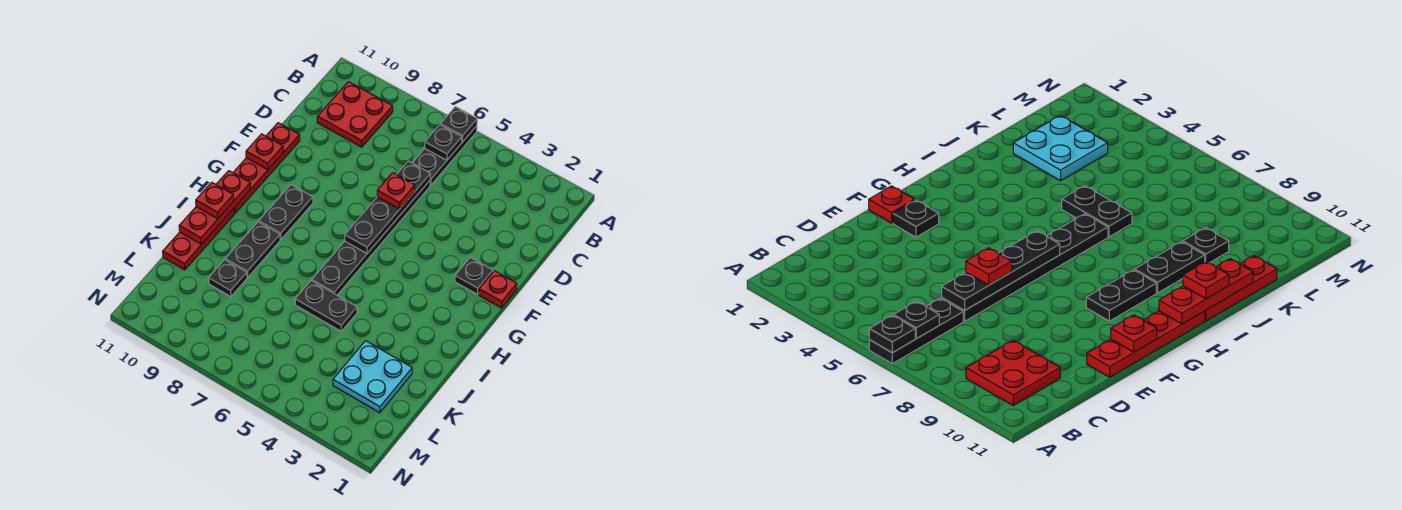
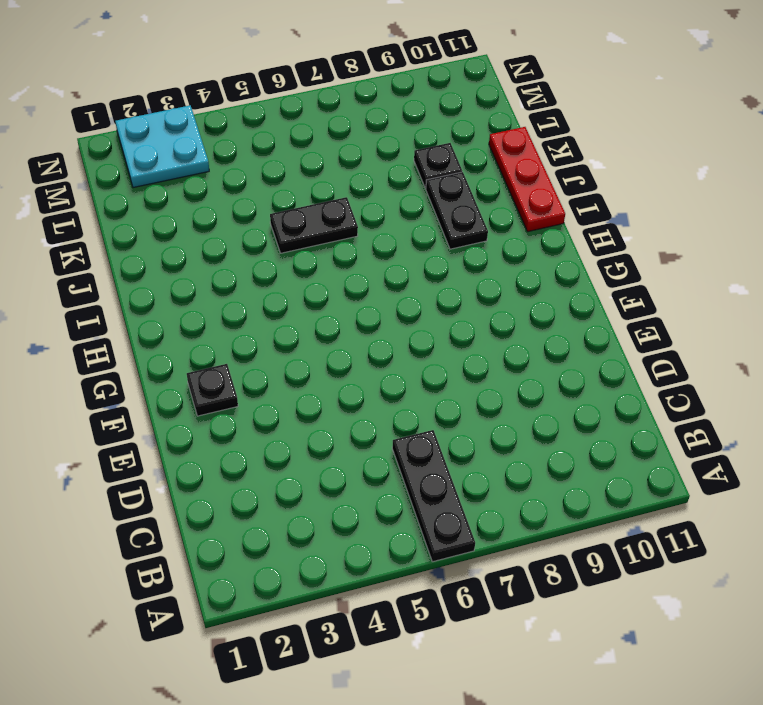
cyan plate M2:N3 level 1 -> cyan plate K2:L3 level 1
none -> red plate B9:C10 level 1
none -> black plate D6:I6 level 1
none -> red plate E11:H11 level 1

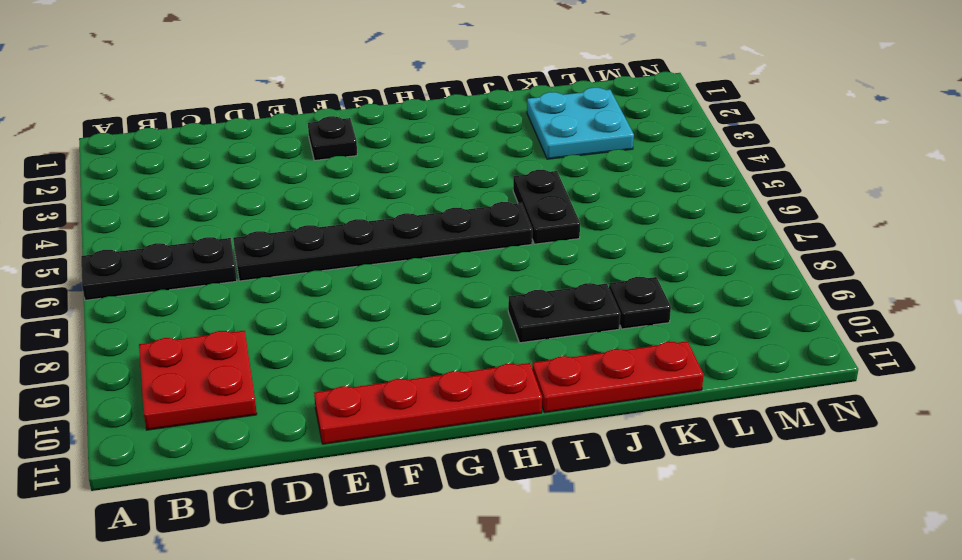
none -> red plate F1 level 1
none -> black plate G9:H9 level 1
none -> black plate A6 level 2

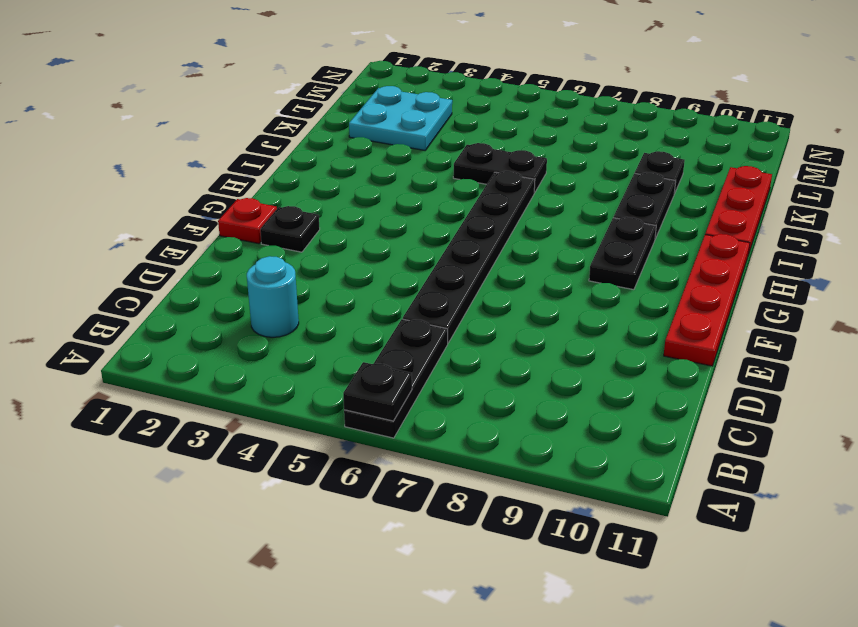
cyan round brick C3 level 1 -> none
none -> red plate B9:C10 level 1
none -> black plate B6 level 2
none -> black plate D6:G6 level 2

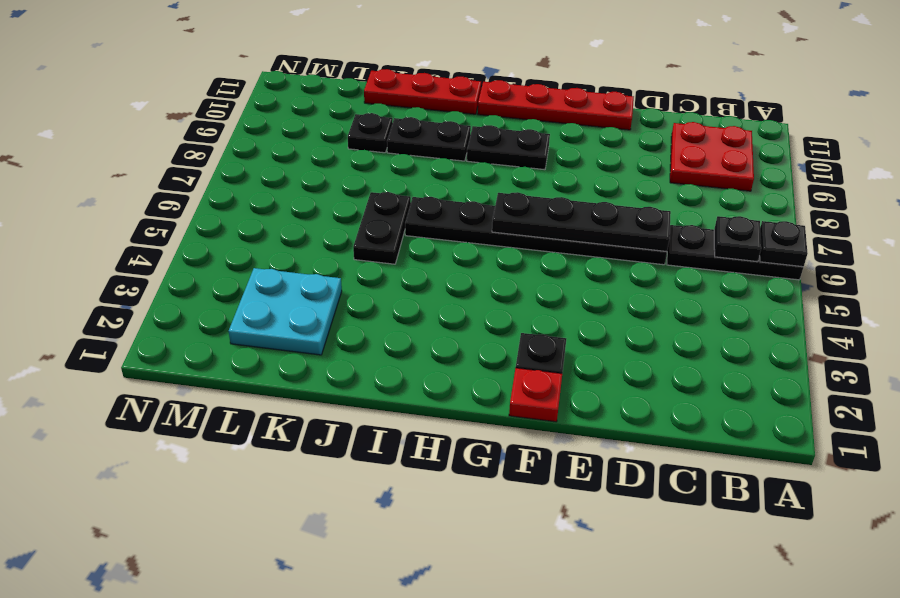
none -> red plate F11 level 2
none -> red plate H11:J11 level 2
none -> red plate E6 level 3

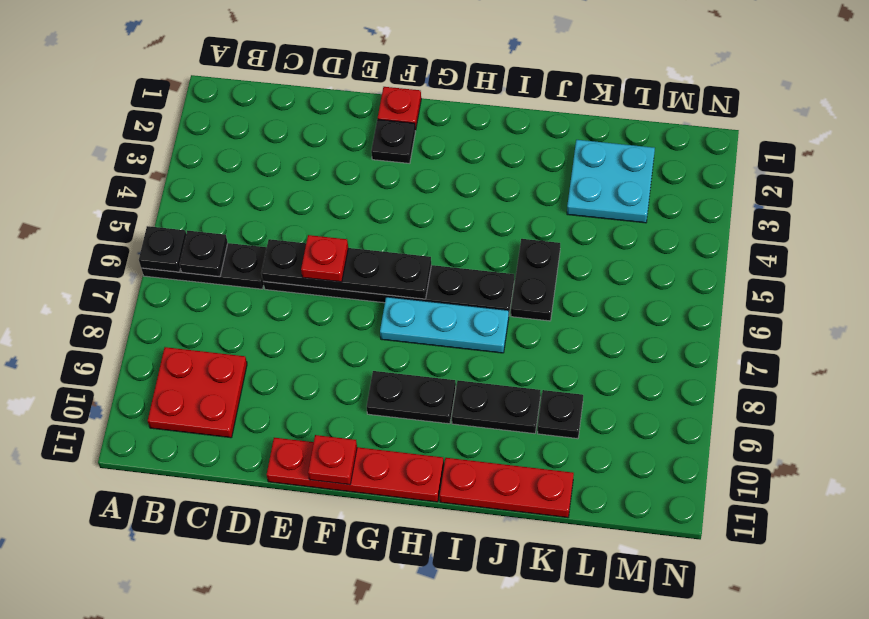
cyan plate G7:I7 level 1 -> none
none -> red plate H11:J11 level 2
none -> red plate I11 level 3

